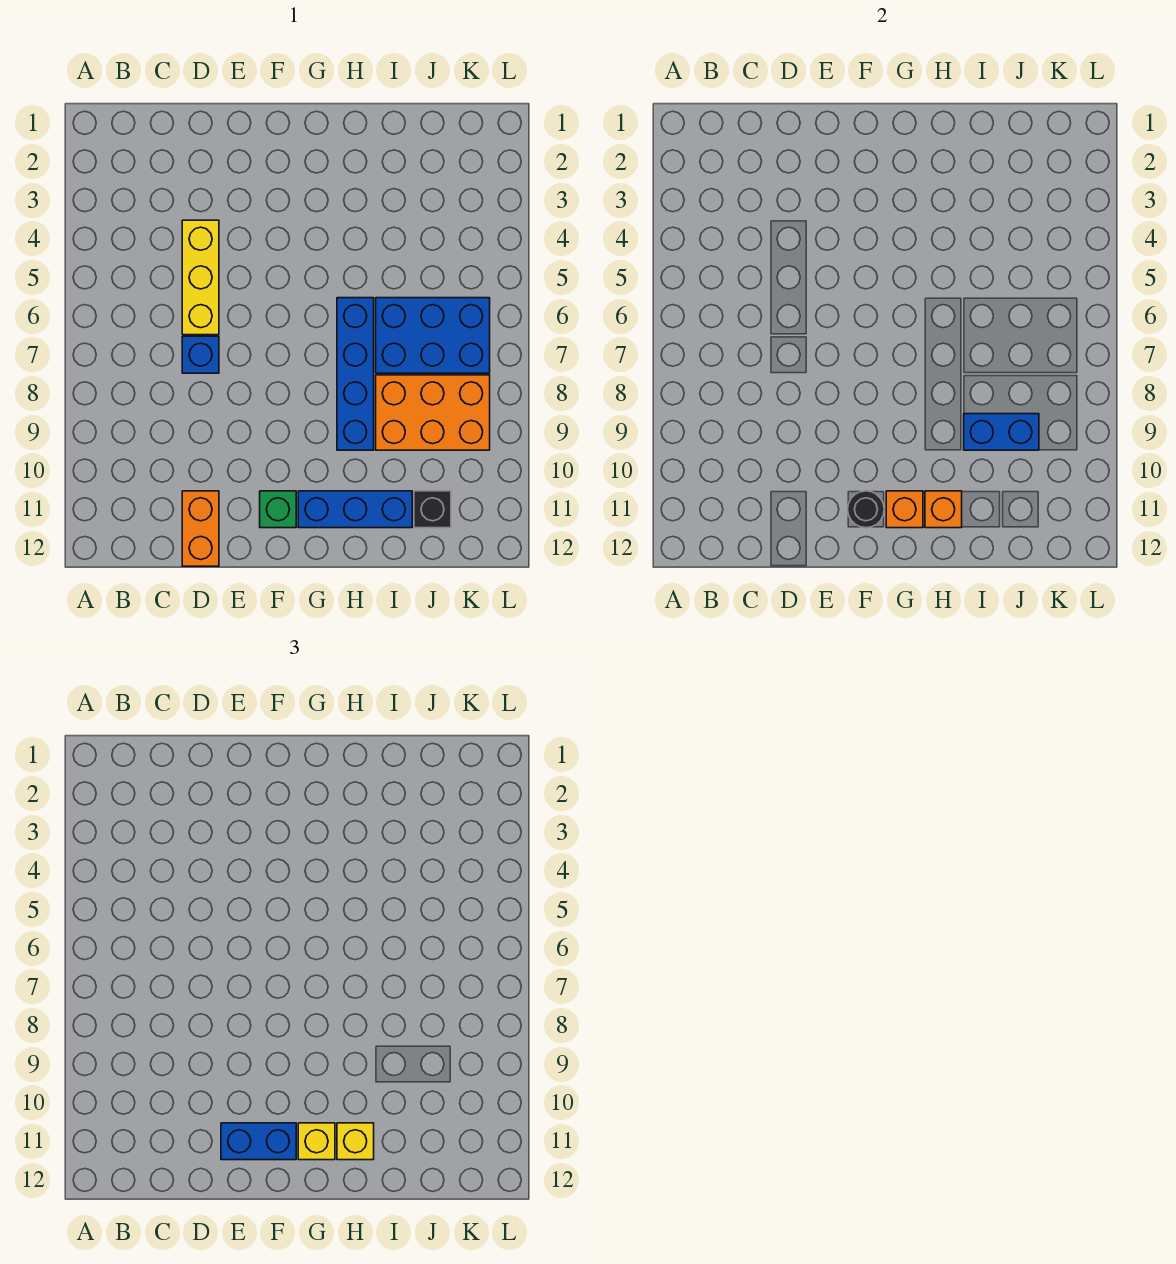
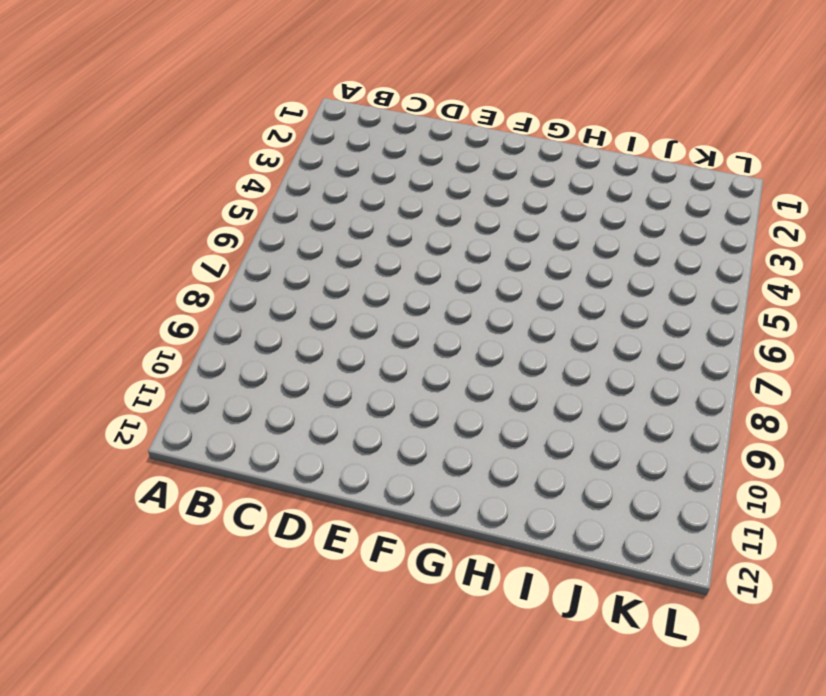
none -> yellow brick D4:D6 level 1
none -> blue brick D7 level 1
none -> orange brick D11:D12 level 1

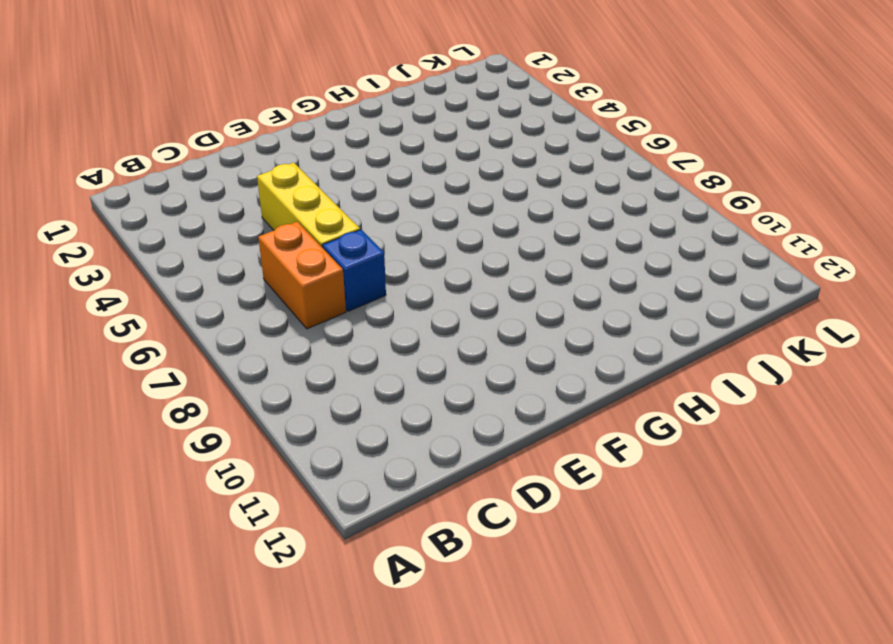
orange brick C6:C7 level 1 -> orange brick D11:D12 level 1
none -> green brick F11 level 1
none -> blue brick G11:I11 level 1
none -> blue brick H6:H9 level 1

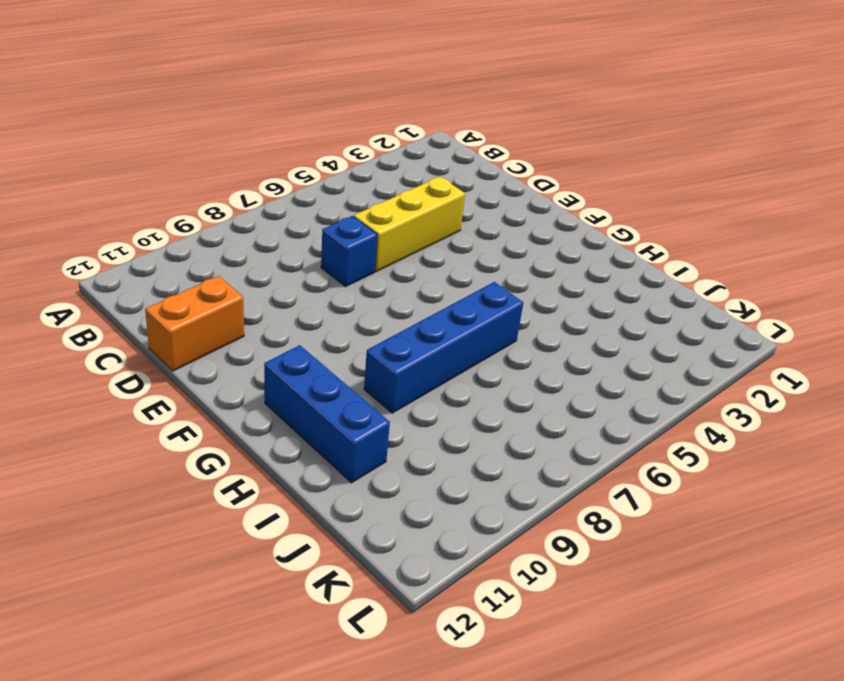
none -> green brick F11 level 1
none -> blue brick I6:K7 level 1
none -> orange brick I8:K9 level 1

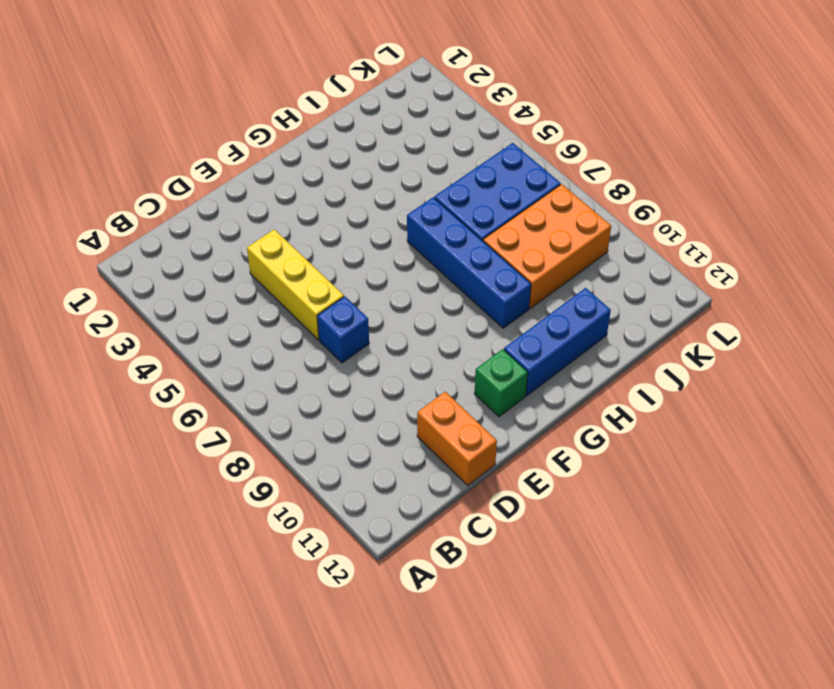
none -> black brick J11 level 1
none -> black round brick F11 level 2
none -> orange brick G11 level 2

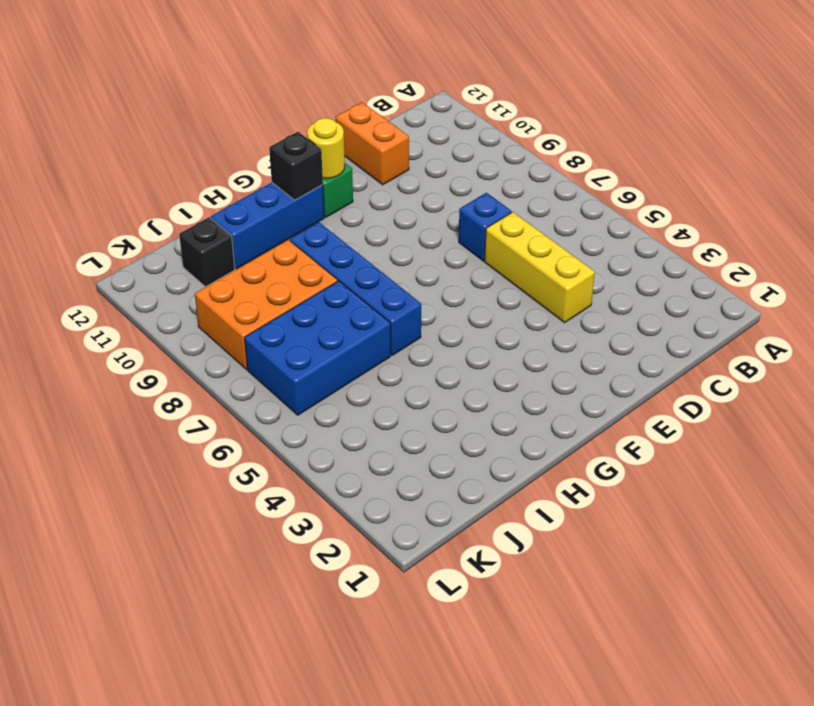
yellow round brick F11 level 2 -> black round brick F11 level 2
black brick G11 level 2 -> orange brick G11 level 2
none -> orange brick H11 level 2
none -> blue brick I9:J9 level 2
none -> blue brick E11:F11 level 3

